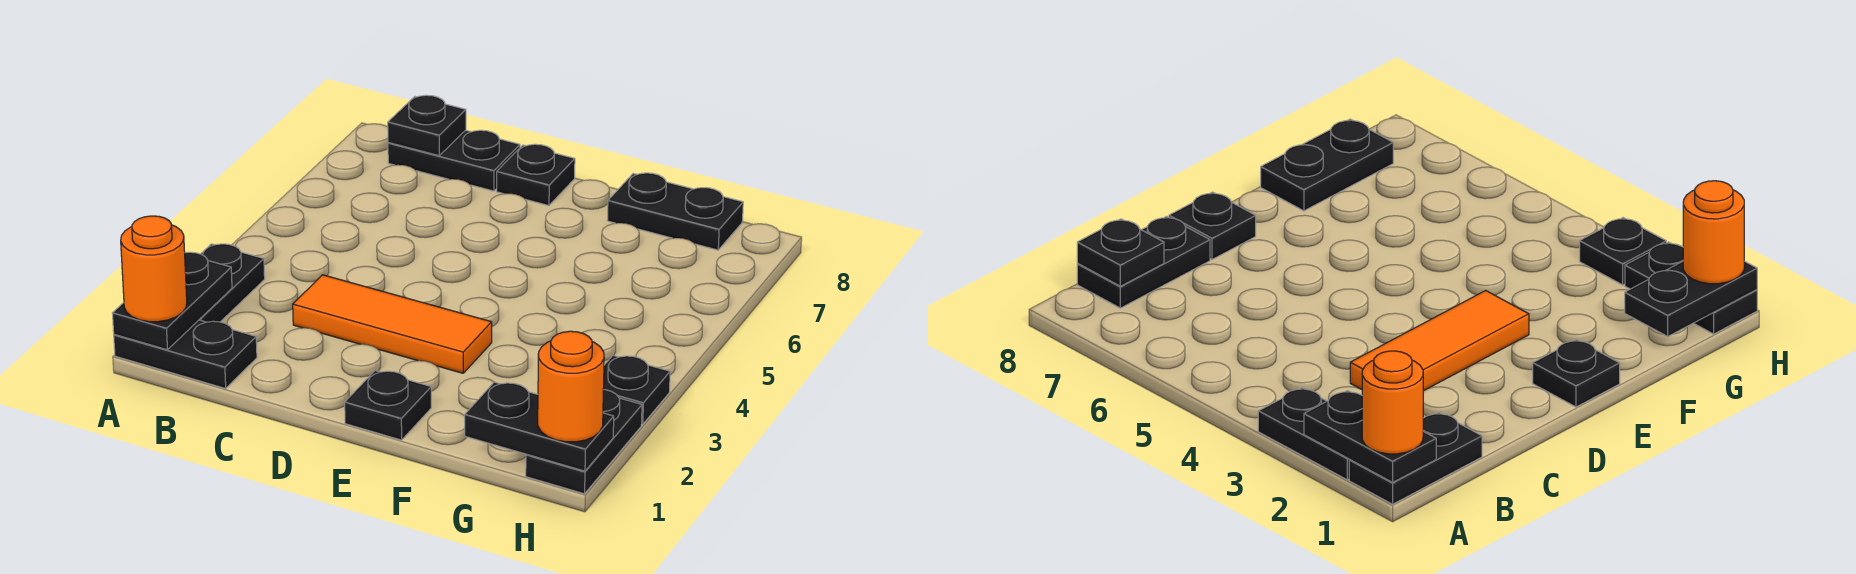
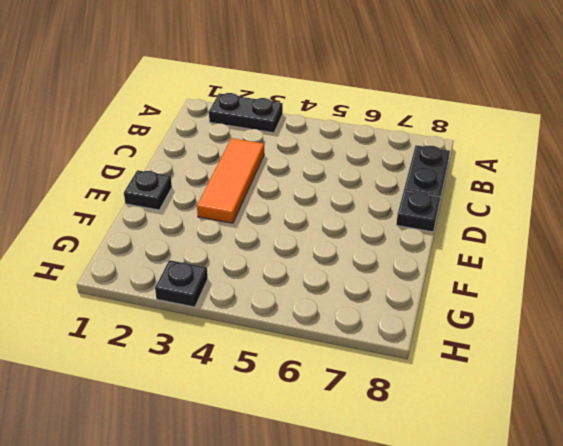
none -> black plate A1:B1 level 1
none -> black plate F8:G8 level 1
none -> black plate H1:H2 level 1

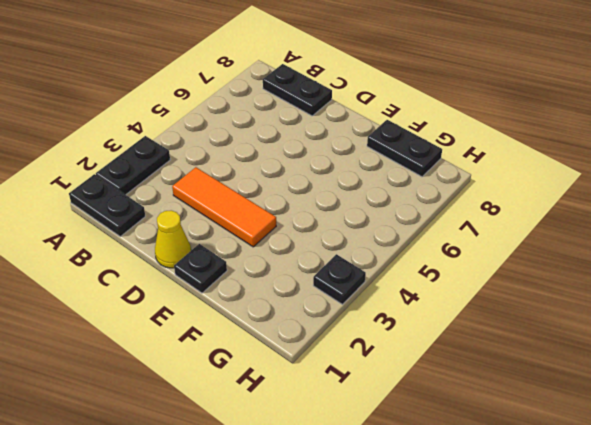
yellow cone D1 level 1 -> none
none -> black plate D8 level 1
none -> black plate H1:H2 level 1
none -> black plate A1:A2 level 2

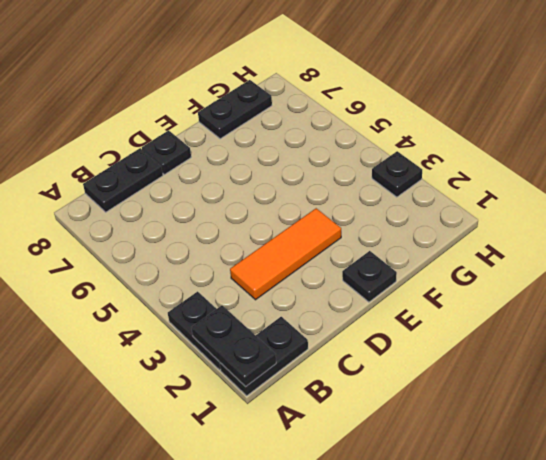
none -> black plate H1:H2 level 1
none -> black plate B8 level 2
none -> black plate G1:H1 level 2

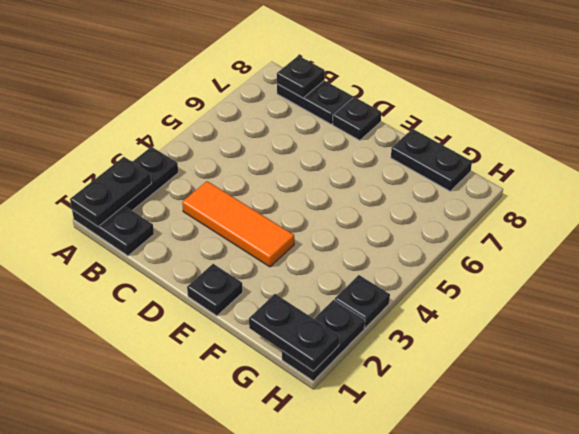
none -> orange round brick A1 level 3
none -> orange round brick H1 level 3

